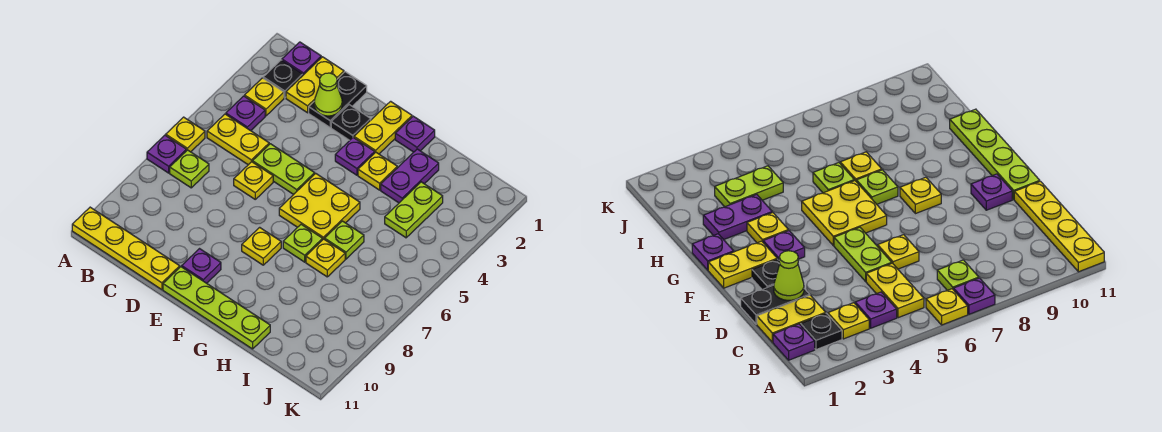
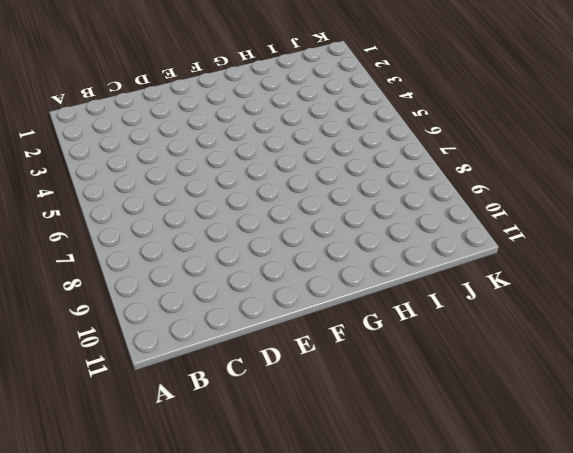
none -> yellow plate A6 level 1
none -> purple plate A7 level 1
none -> yellow plate A11:D11 level 1

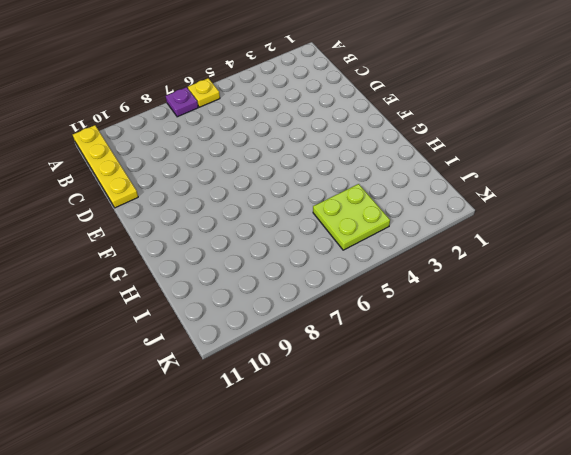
lime plate I4:J5 level 1 -> lime plate I3:I4 level 1
none -> purple plate B1 level 1
none -> black plate B2 level 1
none -> yellow plate B3 level 1

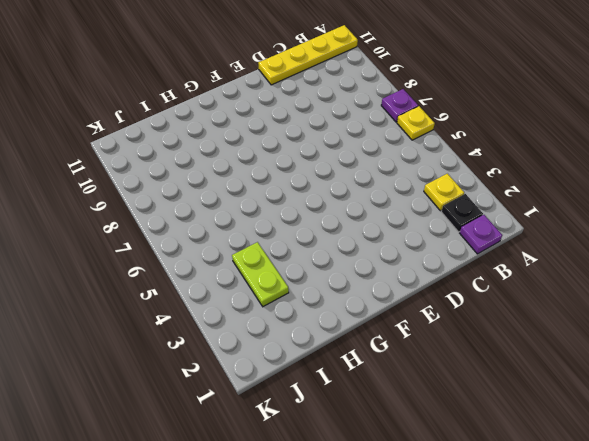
none -> purple plate B4 level 1
none -> yellow plate B5:C5 level 1
none -> lime plate B7 level 1

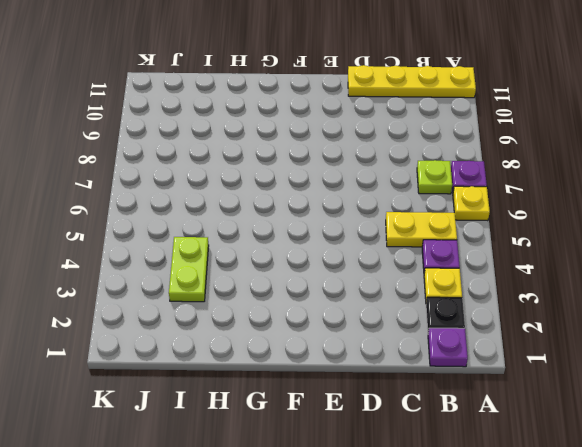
none -> yellow plate C1:C2 level 1
none -> black plate D1:D2 level 1
none -> lime plate D5:E5 level 1

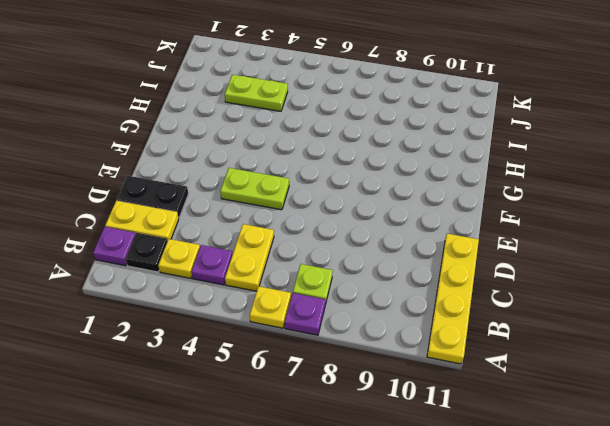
lime plate E4:E5 level 1 -> lime plate D5:E5 level 1
none -> yellow plate D6 level 1
none -> black plate E2 level 1
none -> purple plate E10 level 1

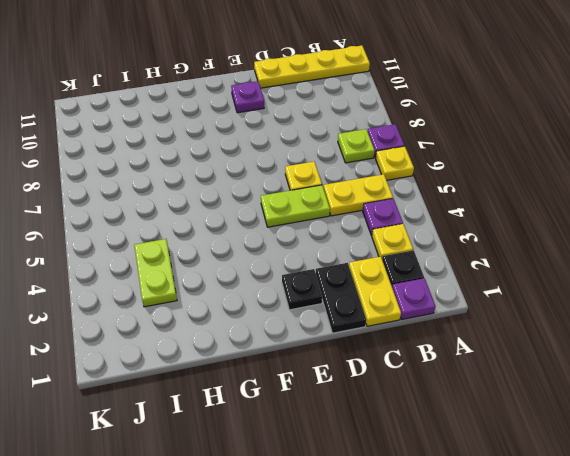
none -> lime plate E11:H11 level 1
none -> yellow plate F1:F2 level 1
none -> purple plate F3 level 1

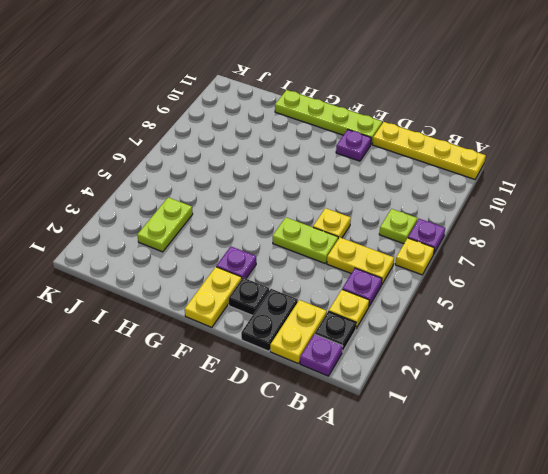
none -> yellow plate F5:G6 level 1
none -> yellow plate F8 level 1
none -> purple plate G1 level 1

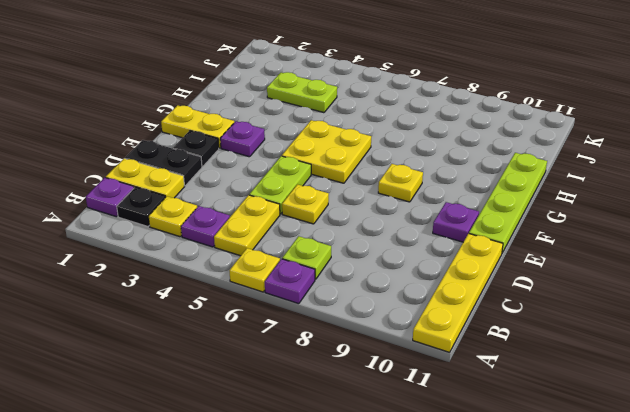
none -> purple plate G1 level 1
none -> yellow plate G3 level 1
none -> lime plate G7 level 1

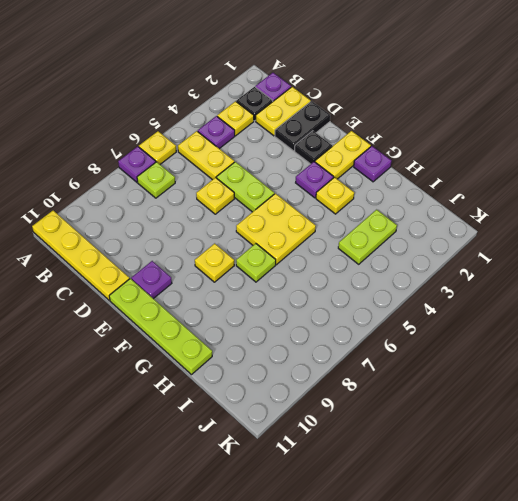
none -> purple plate H2:H3 level 1
none -> lime plate H6 level 1
none -> yellow plate H7 level 1

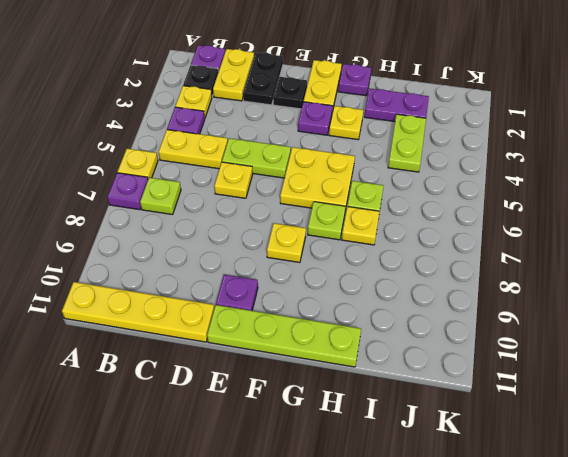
purple plate H2:I2 level 1 -> purple plate H2:H3 level 1
none -> lime cone D2 level 2

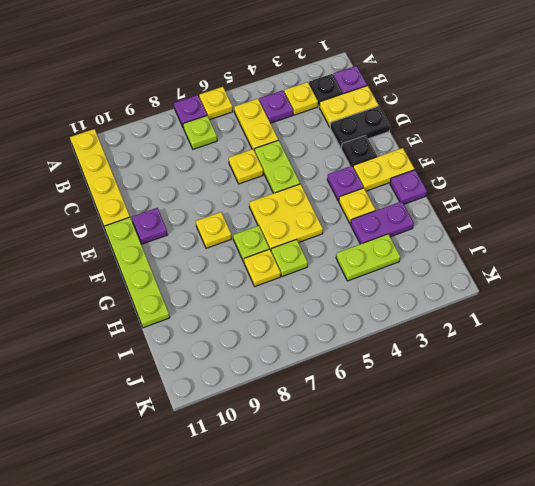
none -> lime cone D2 level 2

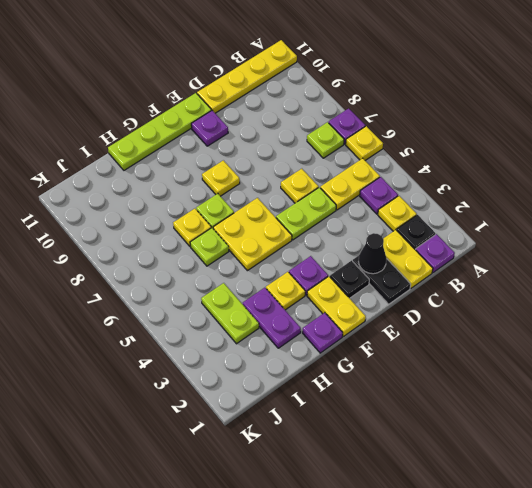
black cone D2 level 2 -> lime cone D2 level 2

